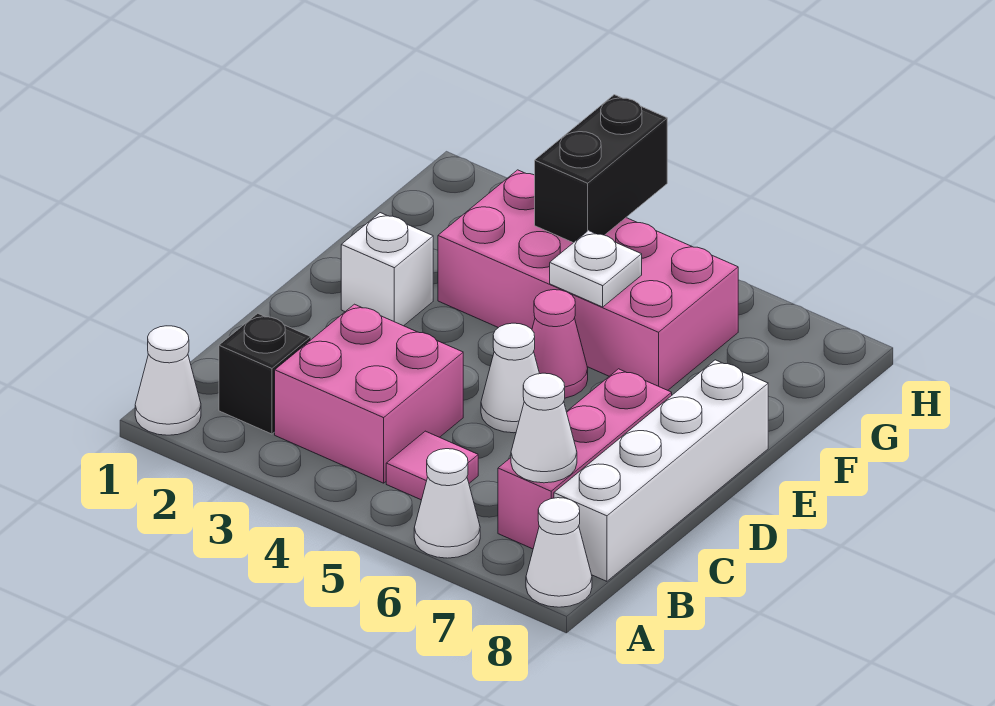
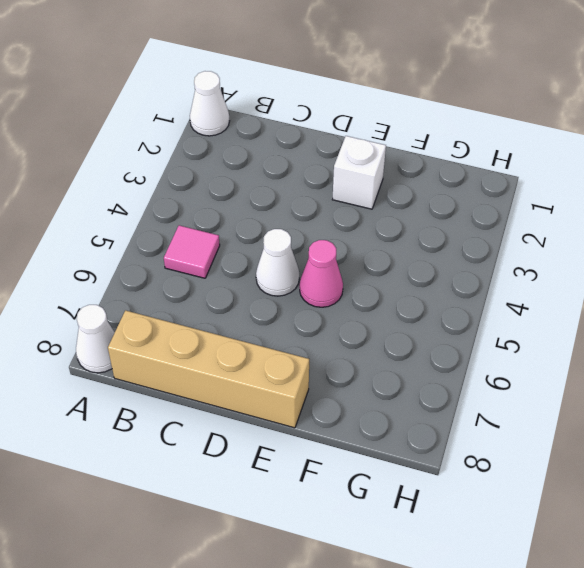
tan brick B8:E8 level 1 -> white brick B8:E8 level 1
none -> white cone A6 level 1
none -> black brick B2 level 1
none -> pink brick B3:C4 level 1

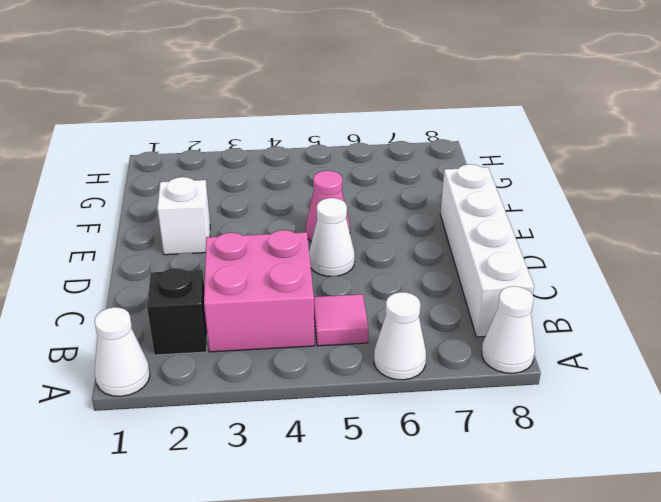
none -> pink brick B7:D7 level 1
none -> pink brick F3:G6 level 1
none -> white cone B7 level 2

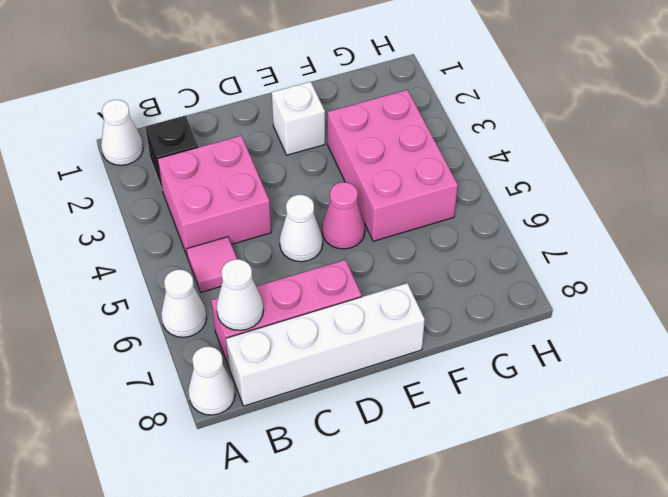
pink brick F3:G5 level 1 -> pink brick F3:G6 level 1
none -> white plate F5 level 2
none -> black brick G4:H4 level 2

